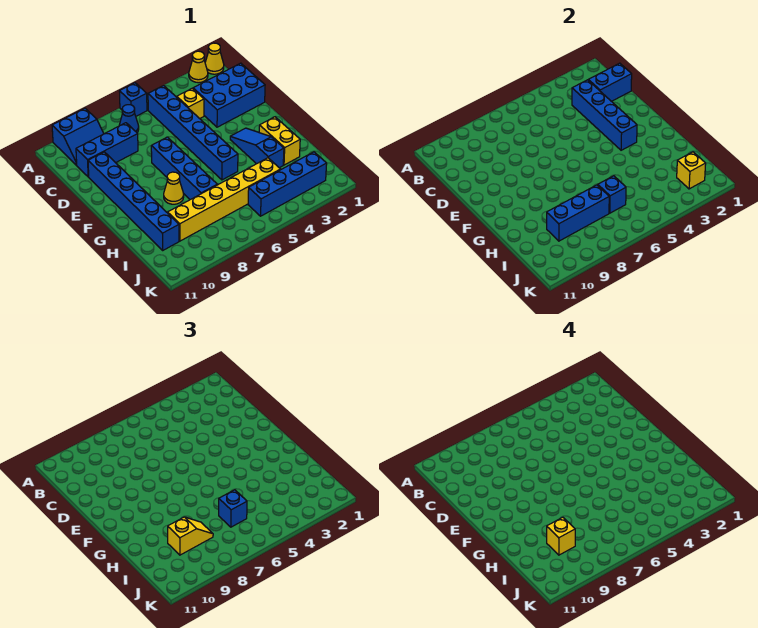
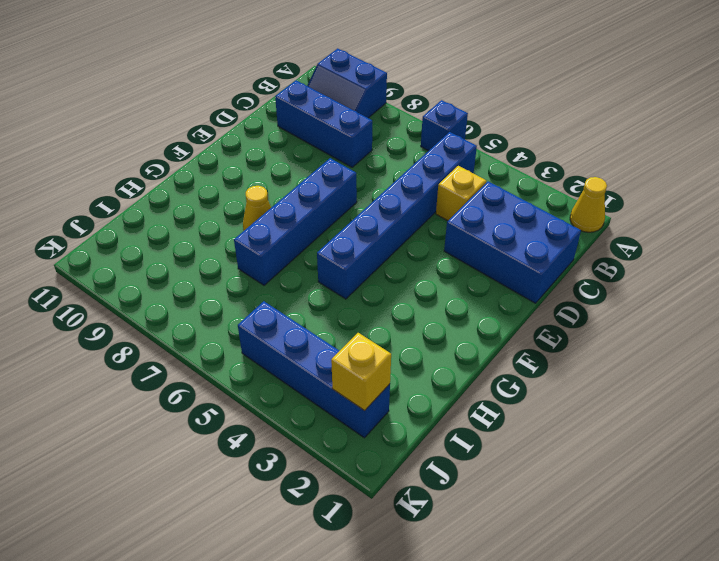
none -> yellow cone A2 level 1
none -> blue cone B7 level 1
none -> blue brick D10:I10 level 1

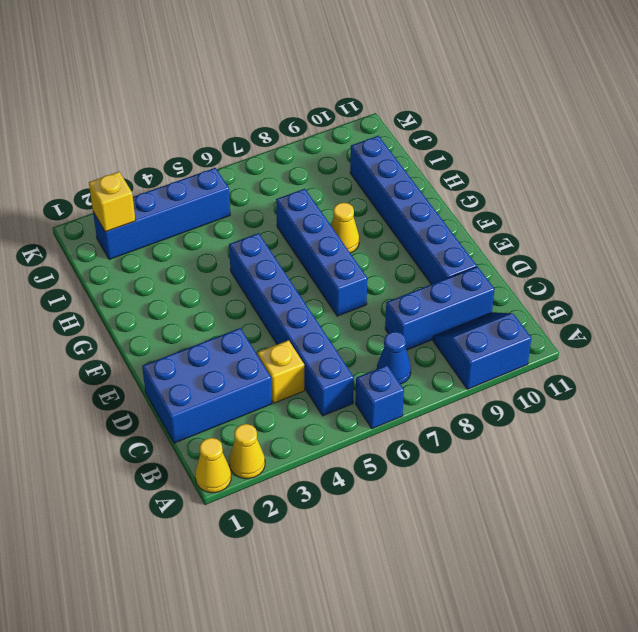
none -> blue slope F3:H3 level 1 top H
none -> yellow brick G2:H2 level 1
none -> yellow brick I4:I9 level 1

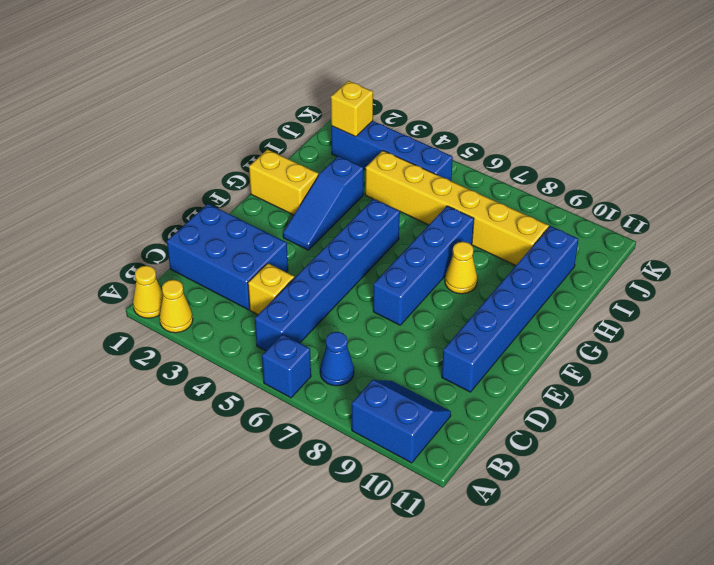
yellow brick G1:G2 level 1 -> yellow brick G2:H2 level 1
none -> blue brick C8:C10 level 1
none -> blue brick C1:C2 level 2
none -> blue brick C3:F3 level 2

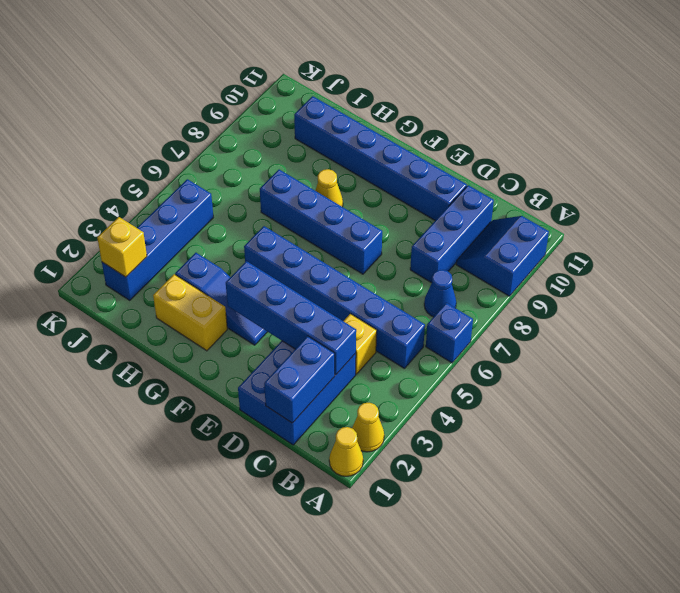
none -> yellow brick I4:I9 level 1
none -> blue brick I6 level 2
none -> blue brick I7:I9 level 2

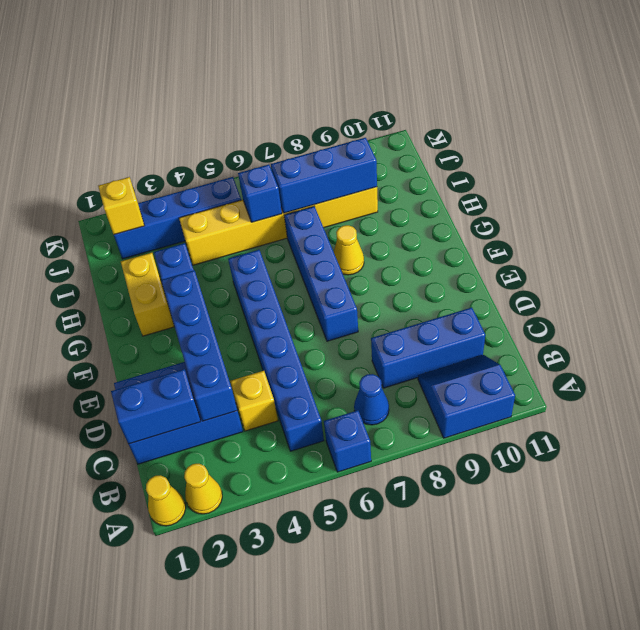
none -> blue brick D10:I10 level 1
none -> blue brick I6 level 3
none -> yellow slope I8:I9 level 3 top 9

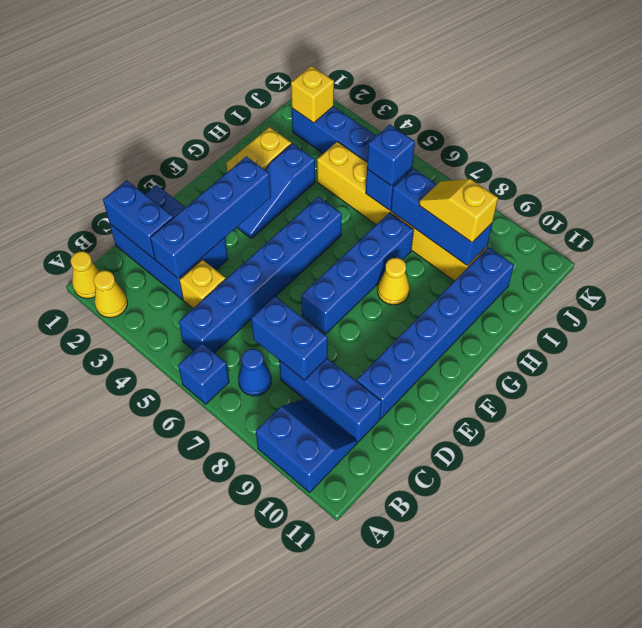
blue brick C7:C8 level 2 -> none
none -> yellow brick I9 level 4

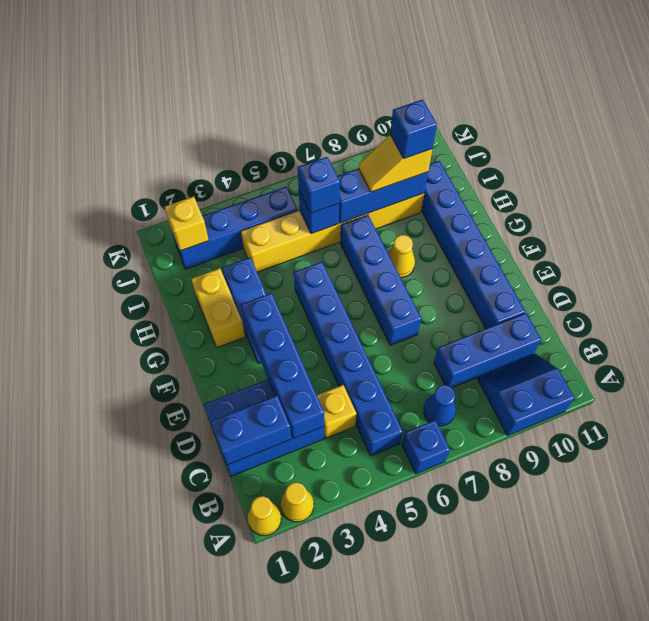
blue brick I9 level 4 -> yellow brick I9 level 4

